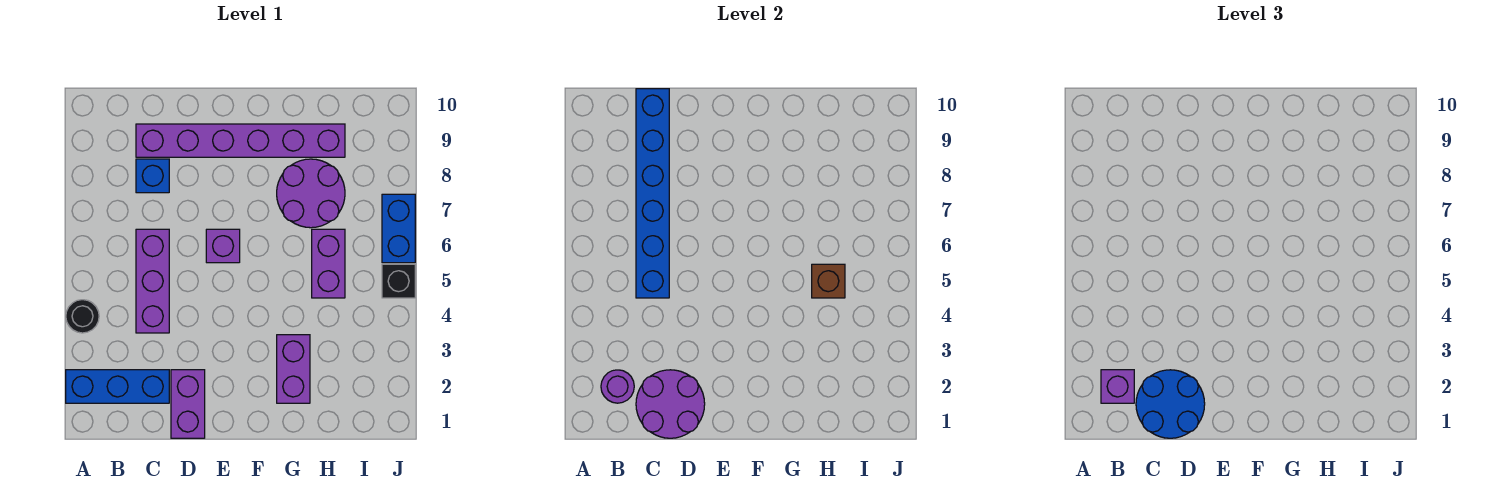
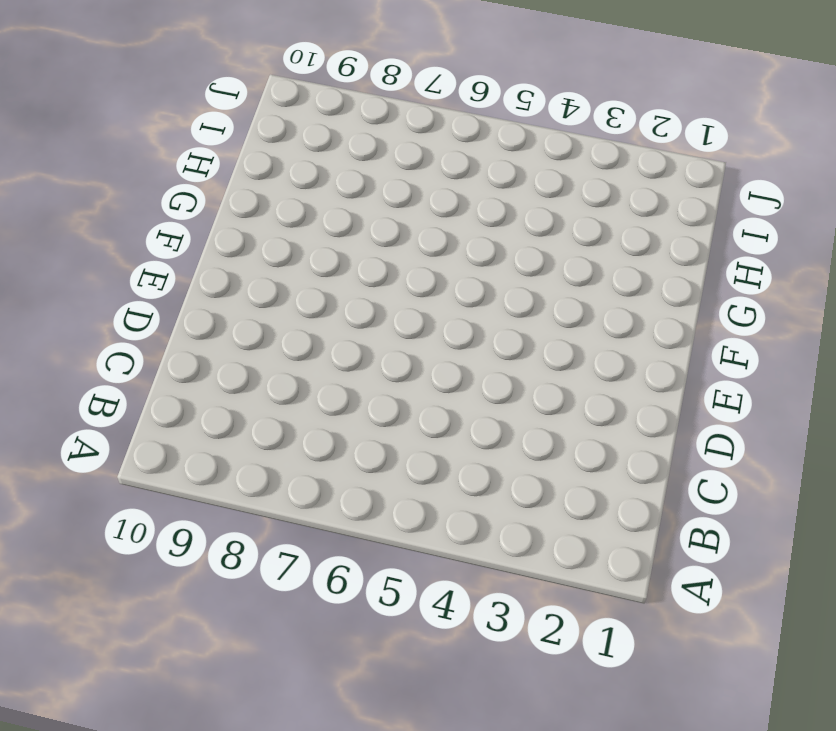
none -> blue brick A2:C2 level 1
none -> black round brick A4 level 1
none -> purple brick C4:C6 level 1

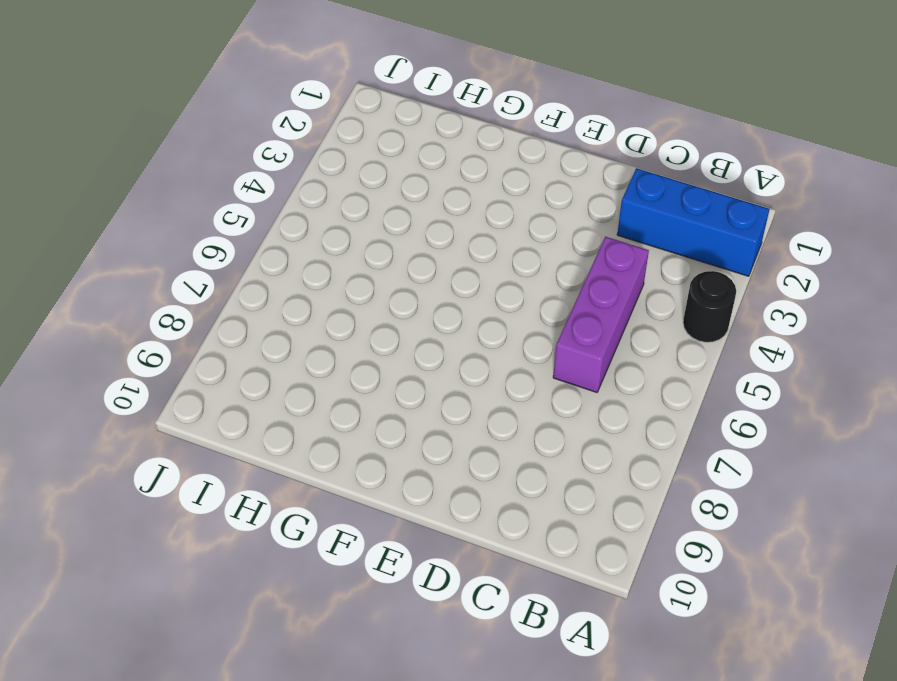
none -> blue brick C8 level 1
none -> purple brick C9:H9 level 1
none -> purple brick D1:D2 level 1

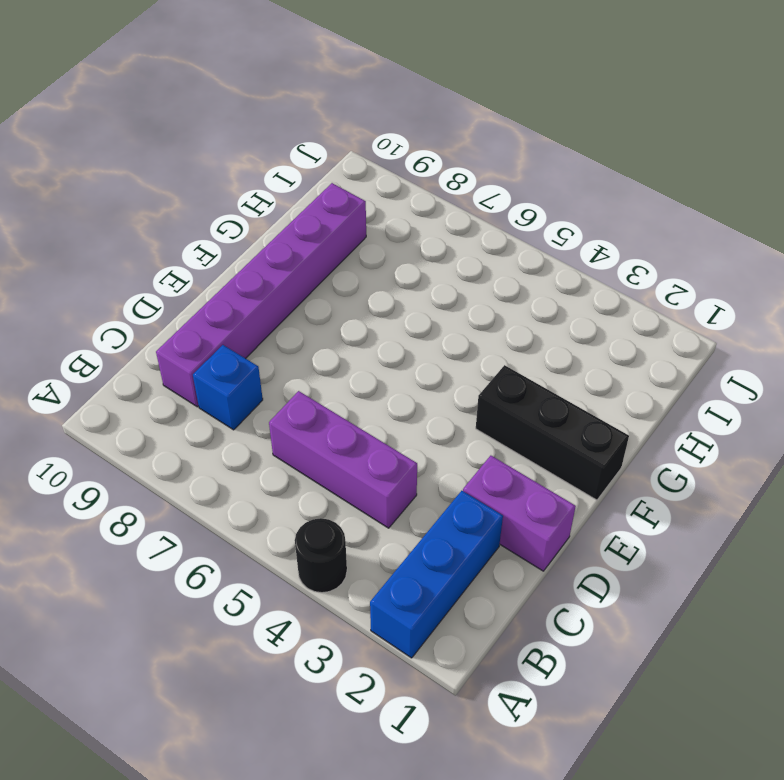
black brick F1:F3 level 1 -> none
none -> purple brick E6 level 1
none -> purple brick G2:G3 level 1
none -> purple round brick G7:H8 level 1

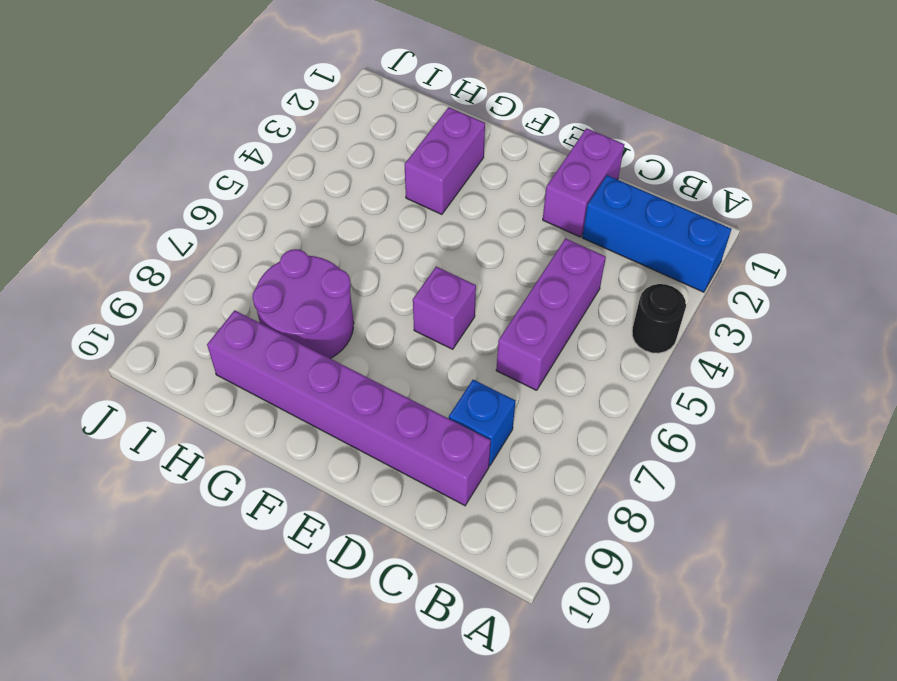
none -> purple brick H5:H6 level 1
none -> black brick J5 level 1
none -> blue brick J6:J7 level 1

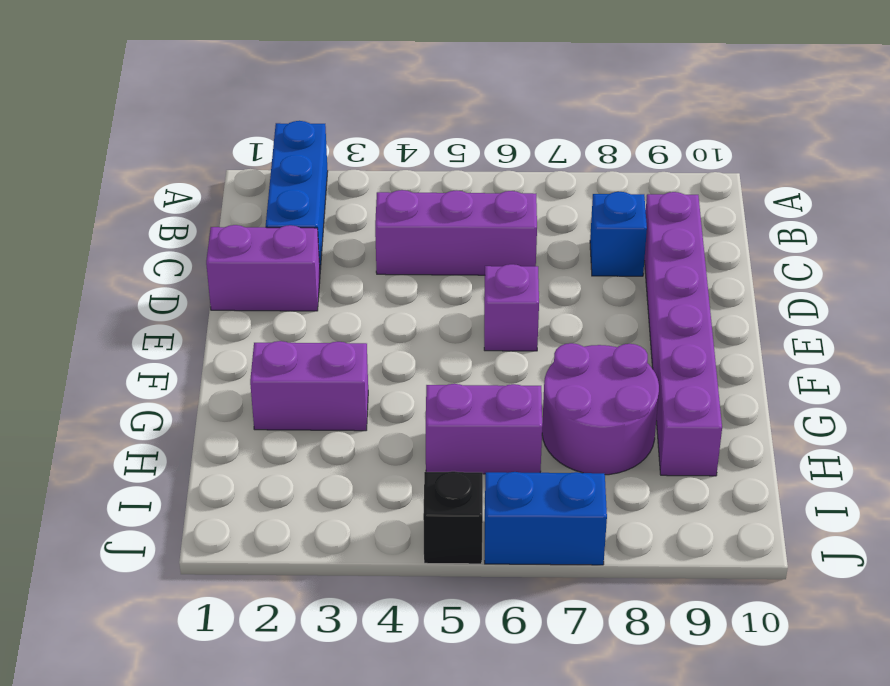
none -> black round brick A4 level 1
none -> purple round brick B2 level 2
none -> purple round brick C1:D2 level 2

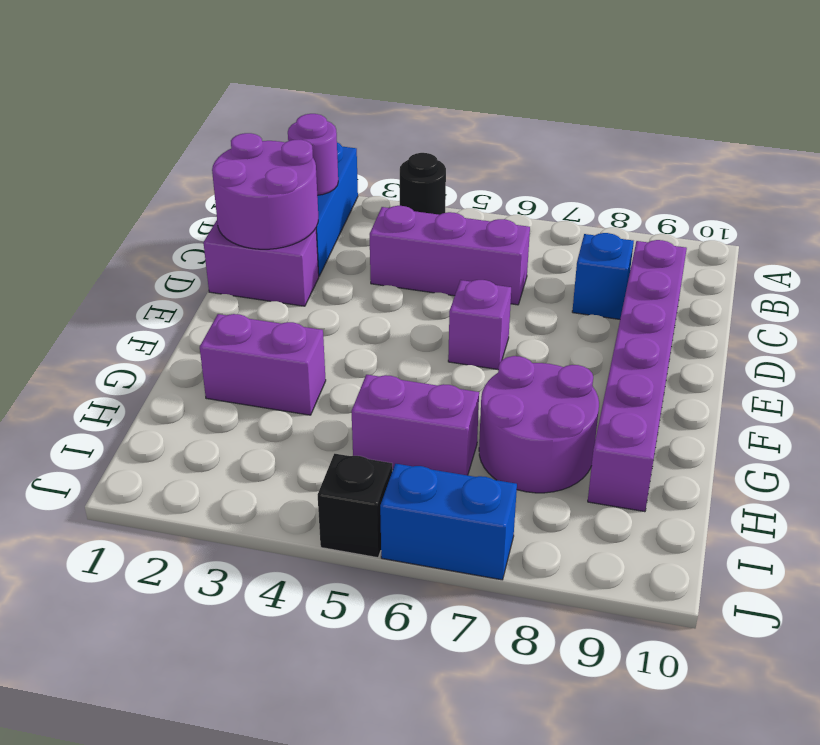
none -> blue brick C5:C10 level 2
none -> brown brick H5 level 2
none -> purple brick B2 level 3

